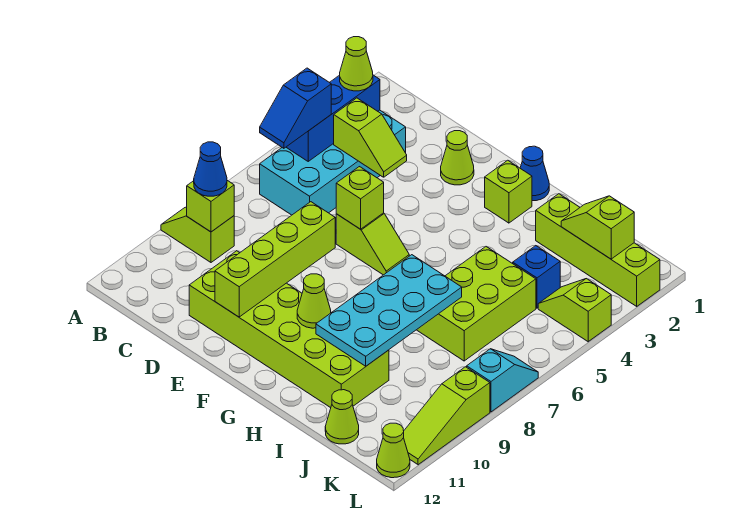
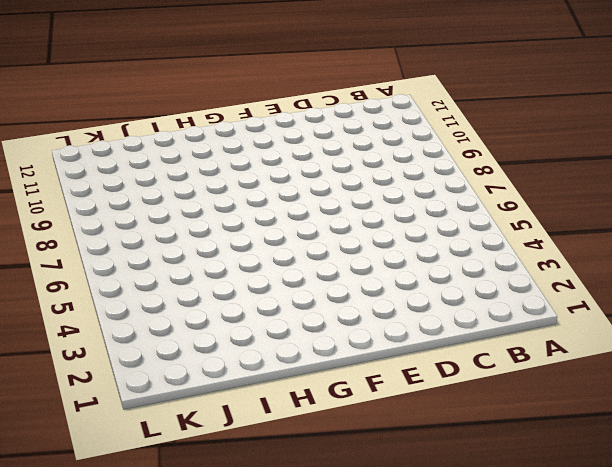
none -> lime slope A9:B9 level 1 top B
none -> cyan brick B3:C6 level 1
none -> lime brick D10:I11 level 1

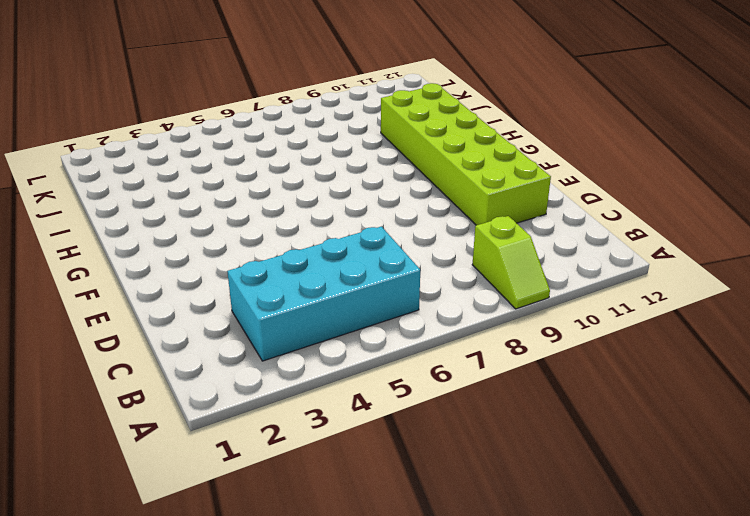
none -> lime cone E2 level 1
none -> lime slope E6:F6 level 1 top E
none -> blue cone G1 level 1

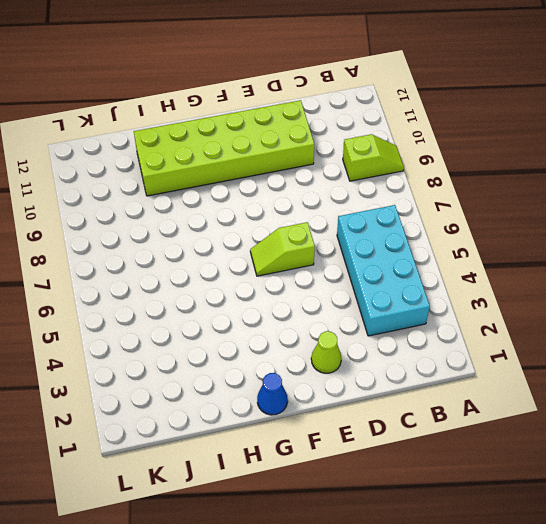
none -> lime brick G2 level 1
none -> lime brick I2:L2 level 1
none -> lime brick I5:J7 level 1

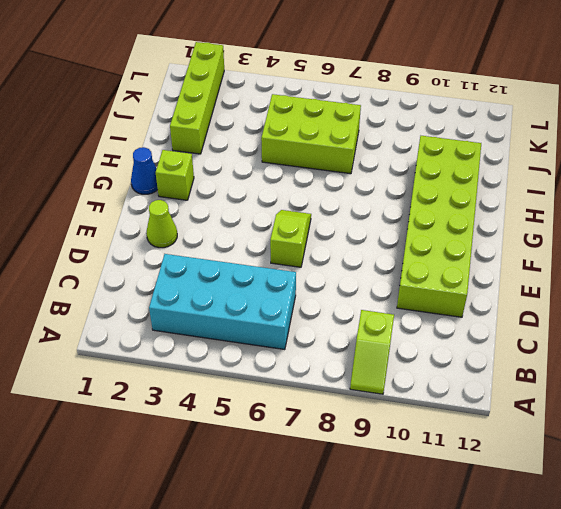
none -> blue brick J4 level 1
none -> lime cone J12 level 1
none -> lime slope K4:L4 level 1 top L

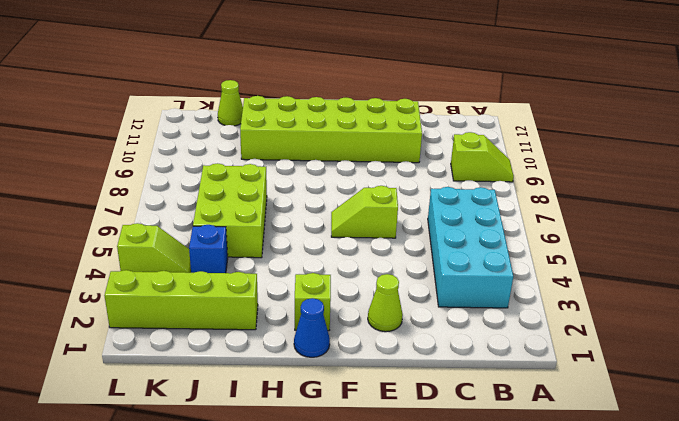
none -> cyan slope L7:L8 level 1 top 8
none -> lime slope L9:L11 level 1 top 9
none -> lime cone L12 level 1

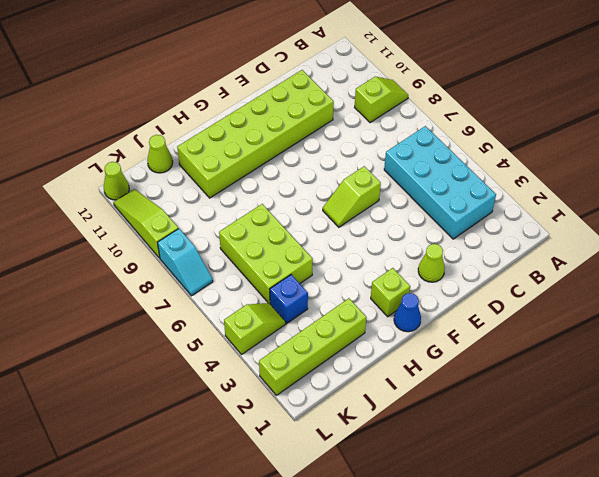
none -> blue brick B3:B5 level 2
none -> lime brick B9 level 2
none -> lime slope C4:D4 level 2 top C

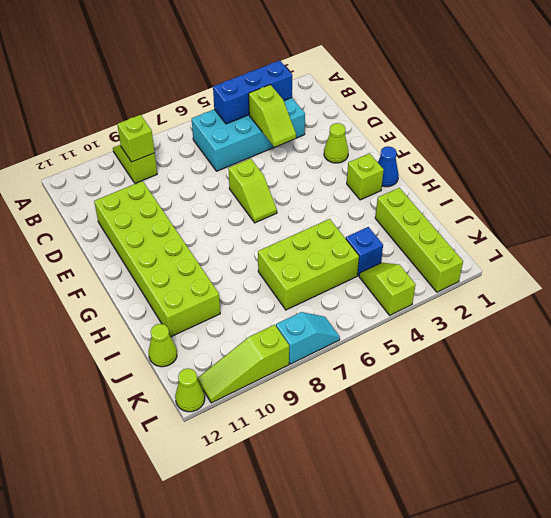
none -> lime brick E6 level 2
none -> lime brick E8:E11 level 2
none -> lime cone G10 level 2

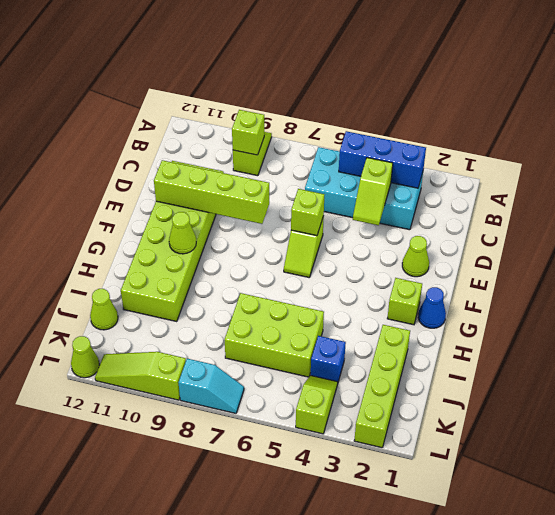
none -> cyan plate H7:I10 level 2
none -> lime slope J2:K2 level 2 top K
none -> lime cone B3 level 3

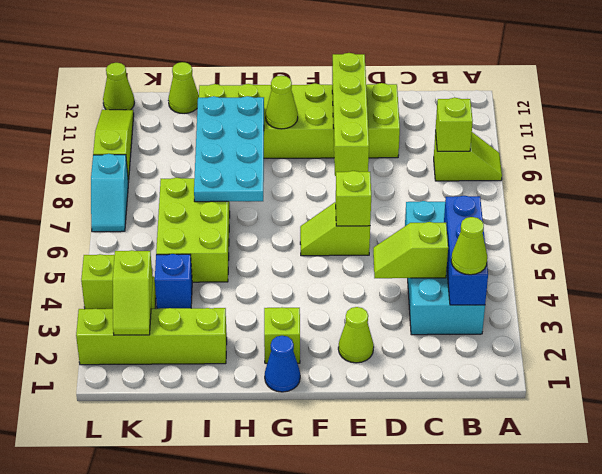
lime slope K2:K3 level 2 top 3 -> lime slope J2:K2 level 2 top K
none -> blue slope B5:B6 level 3 top 5
none -> blue cone B9 level 3

